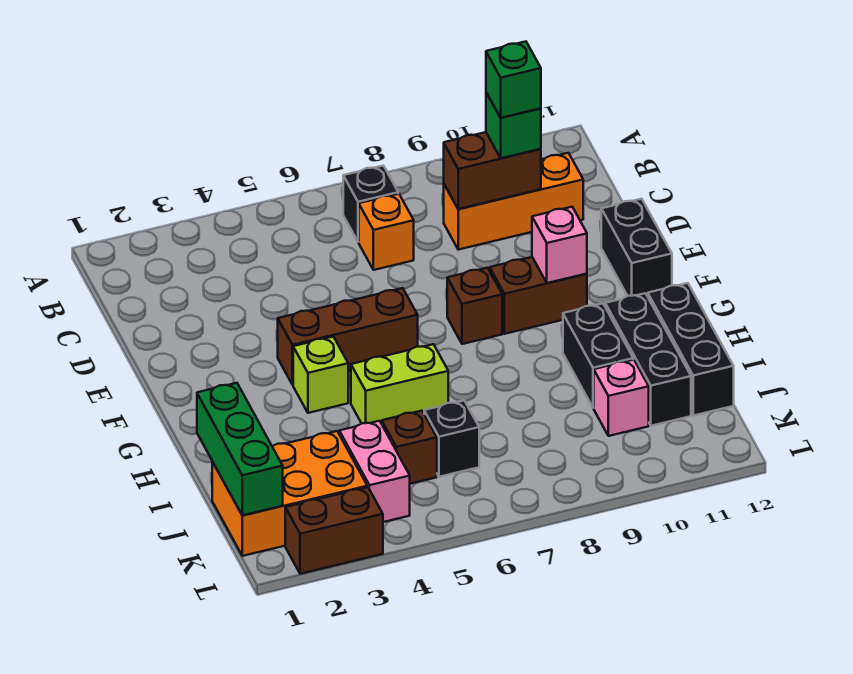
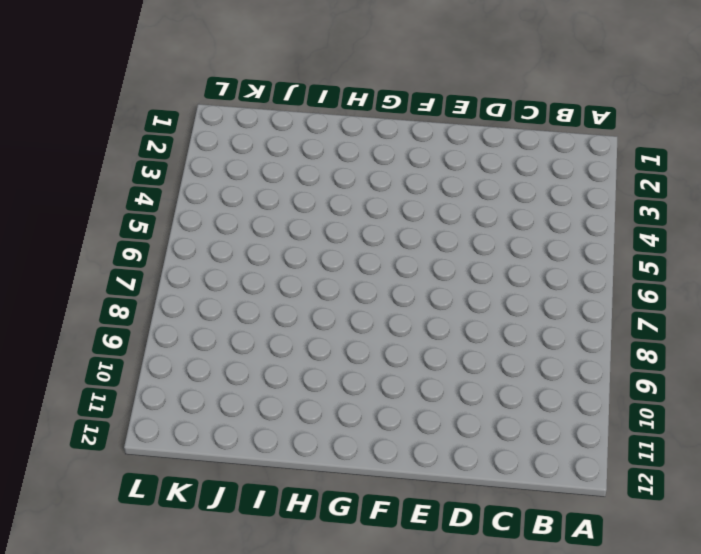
none -> black brick B7 level 1
none -> orange brick C7 level 1
none -> orange brick C9:C11 level 1

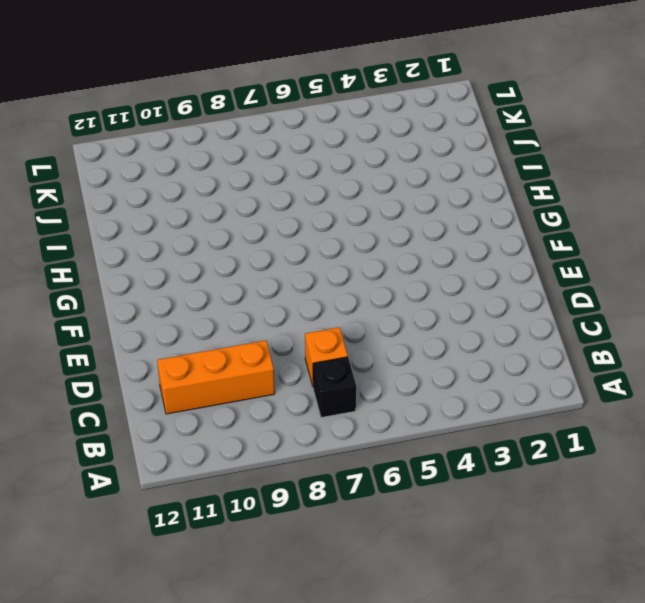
none -> black brick E12:F12 level 1
none -> brown brick F4:F6 level 1
none -> brown brick F8 level 1

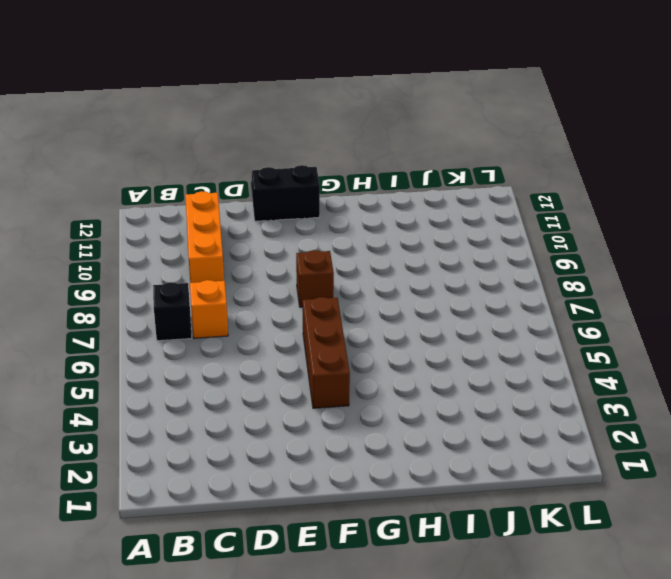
none -> brown brick F9:F10 level 1
none -> lime brick G4 level 1
none -> lime brick H5:H6 level 1

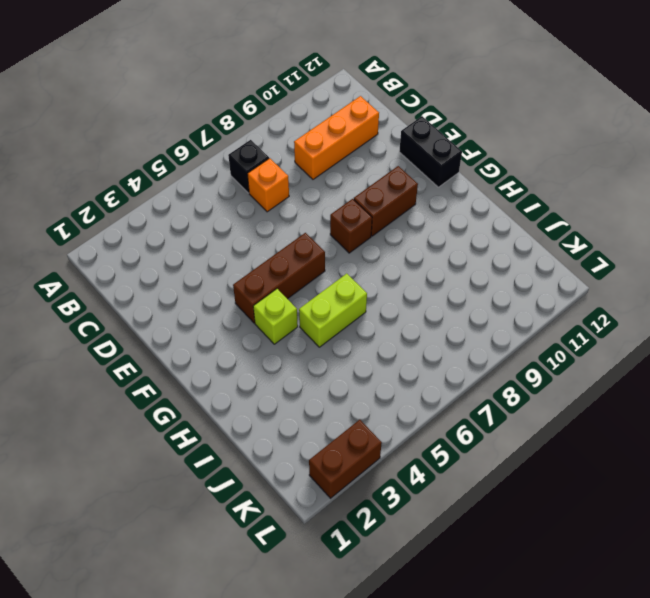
none -> black brick H10:I10 level 1
none -> black brick H11:J11 level 1
none -> black brick H12:J12 level 1

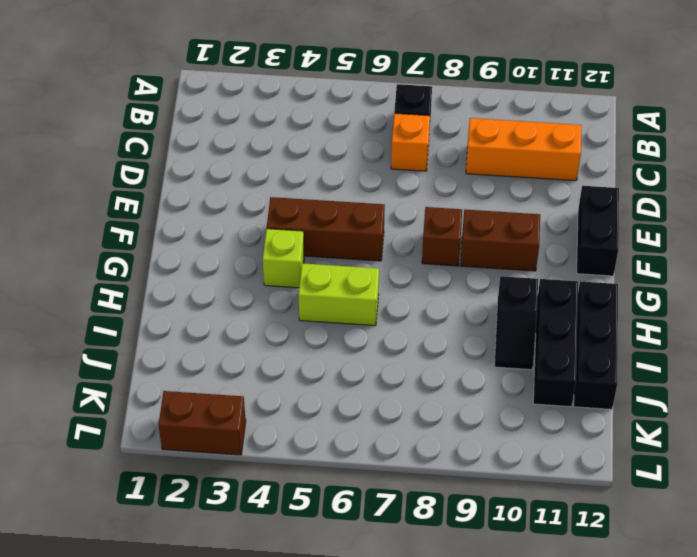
black slope H10:I10 level 1 top H -> black brick H10:I10 level 1
none -> orange brick J1:K3 level 1
none -> pink brick J4:K4 level 1
none -> brown brick J5 level 1

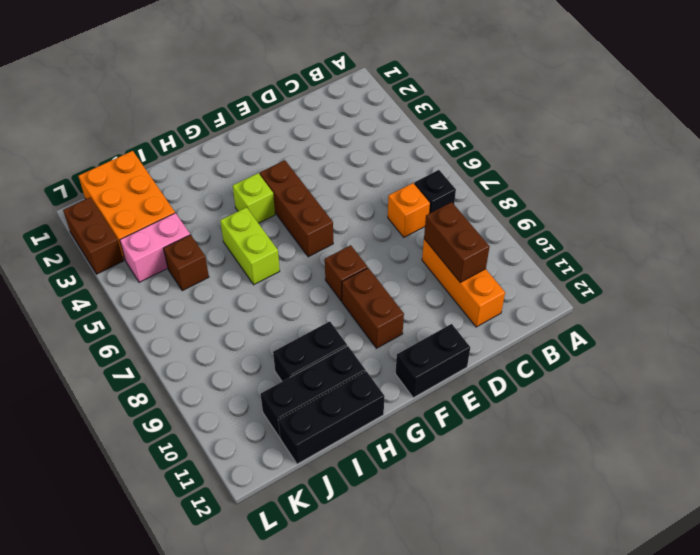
none -> black brick J6 level 1
none -> pink brick J10 level 1
none -> pink brick F10 level 2

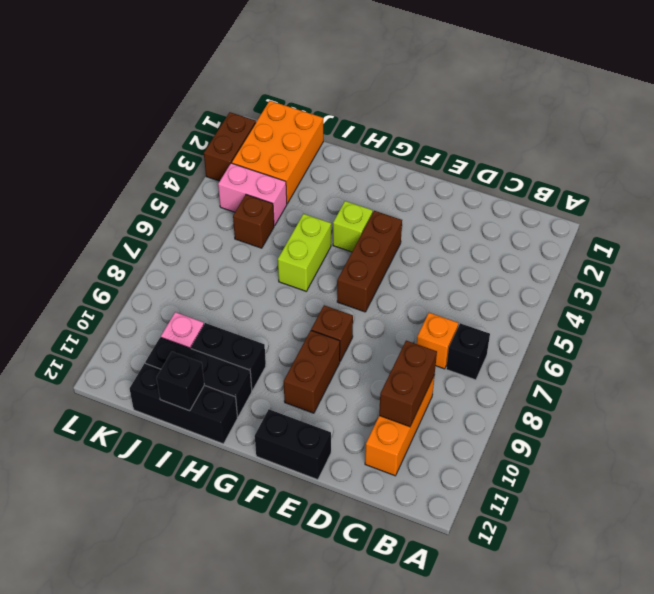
black brick I12 level 2 -> black brick J6 level 1
none -> pink brick F10 level 2
none -> green brick I1:K1 level 2
none -> green brick C10 level 3

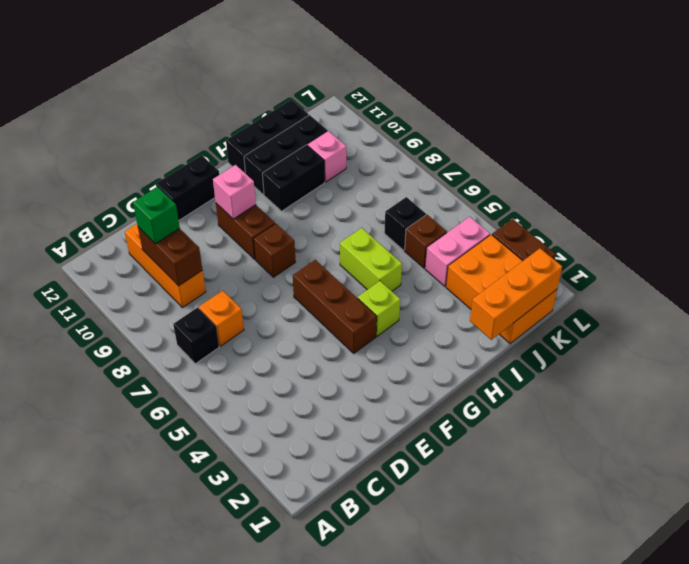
orange brick I1:K1 level 2 -> green brick I1:K1 level 2
none -> green brick C10 level 4

